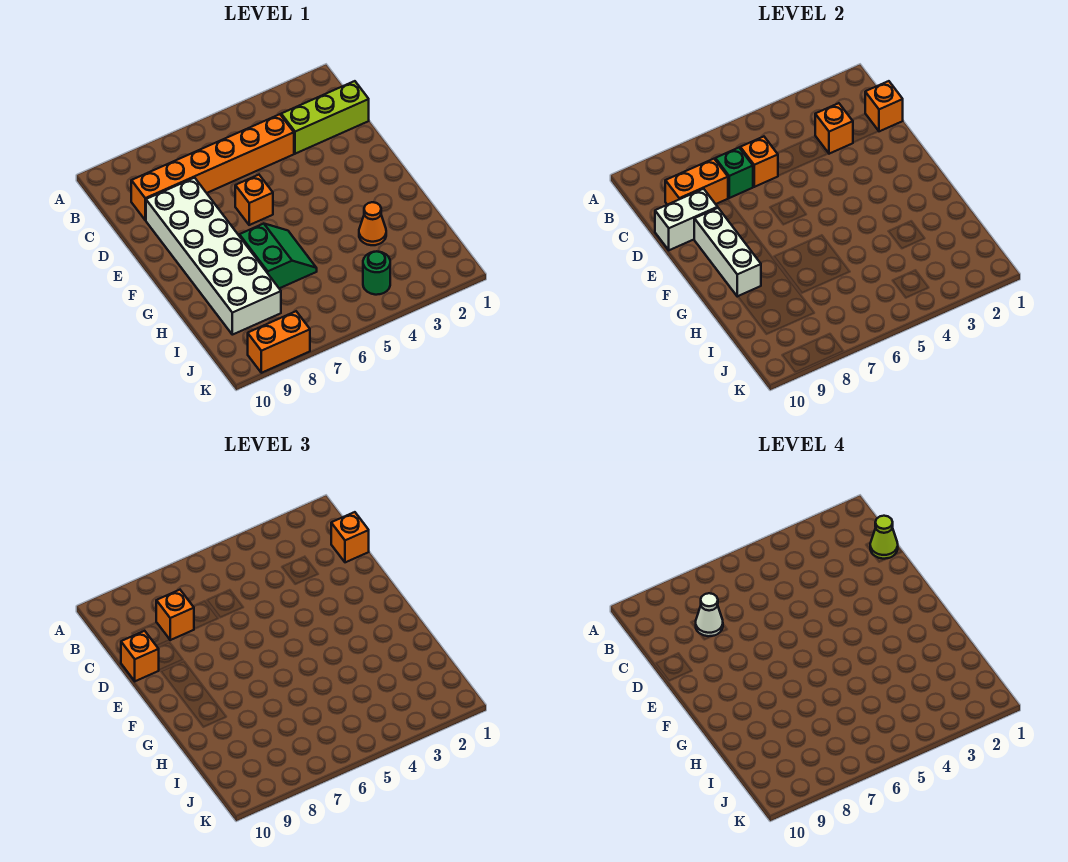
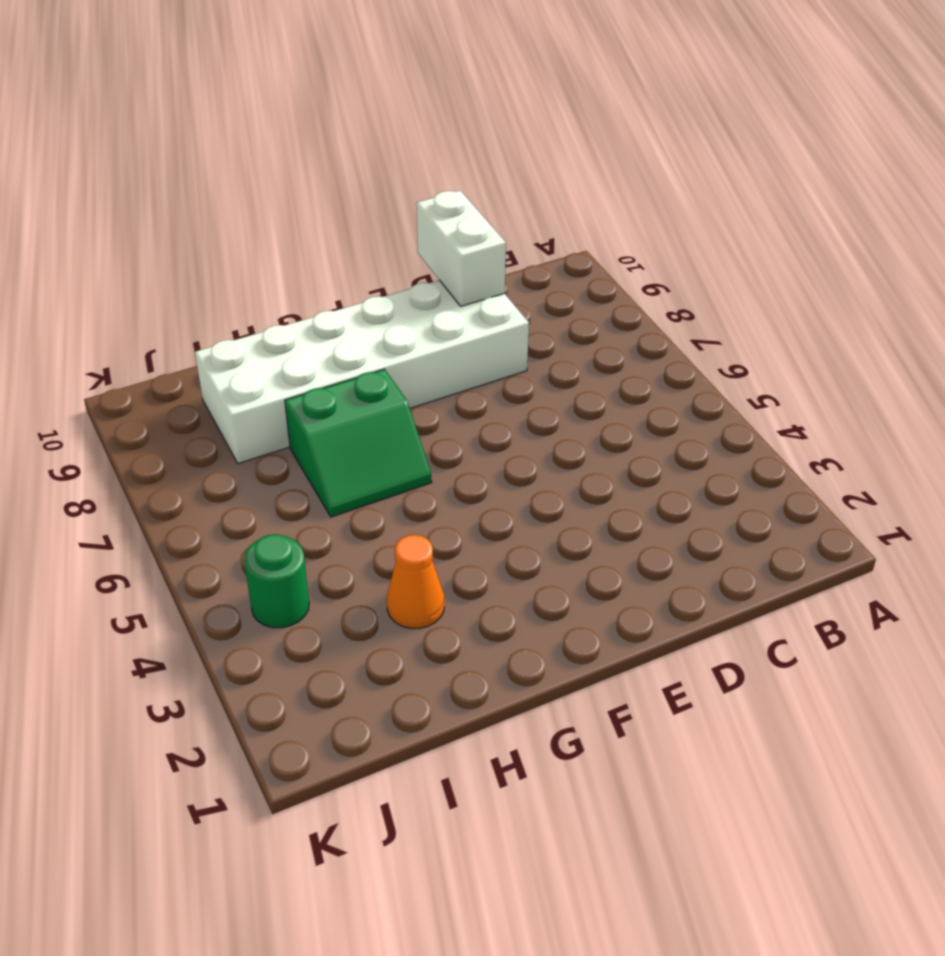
none -> lime brick C1:C3 level 1
none -> orange brick C4:C9 level 1
none -> orange brick E6 level 1

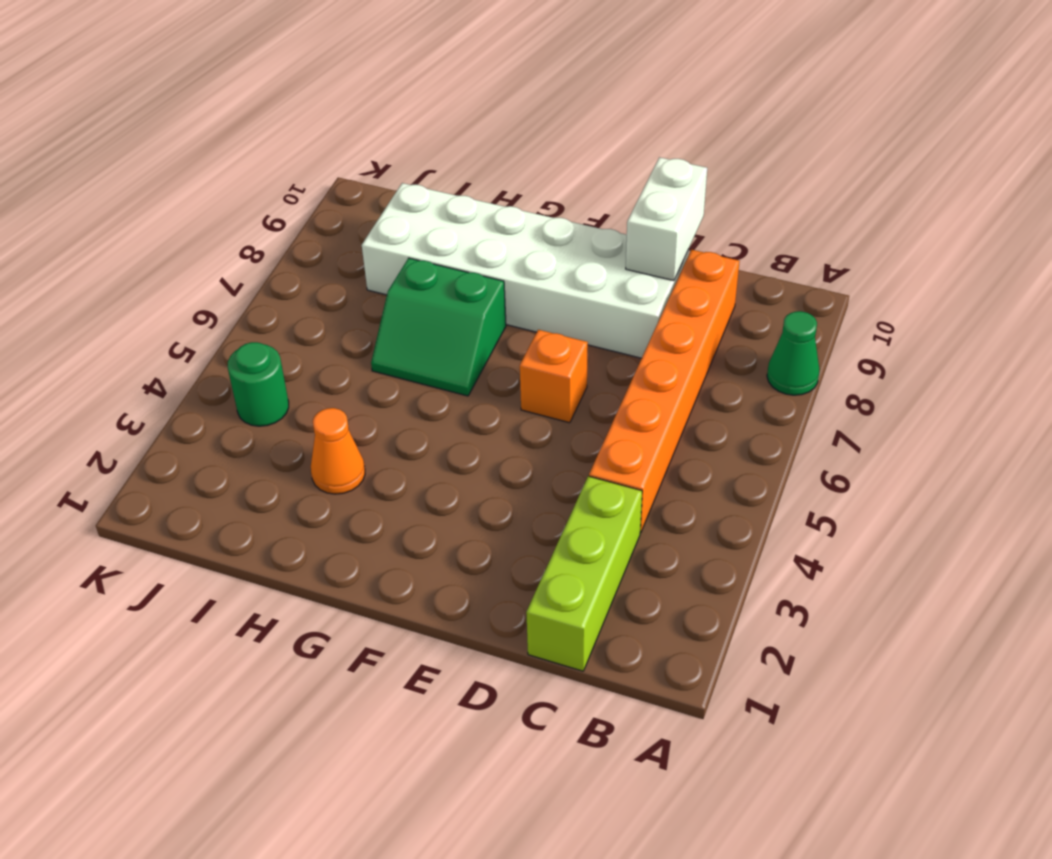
green cone A8 level 1 -> none
none -> orange brick K8:K9 level 1
none -> orange brick C1 level 2
none -> orange brick C3 level 2

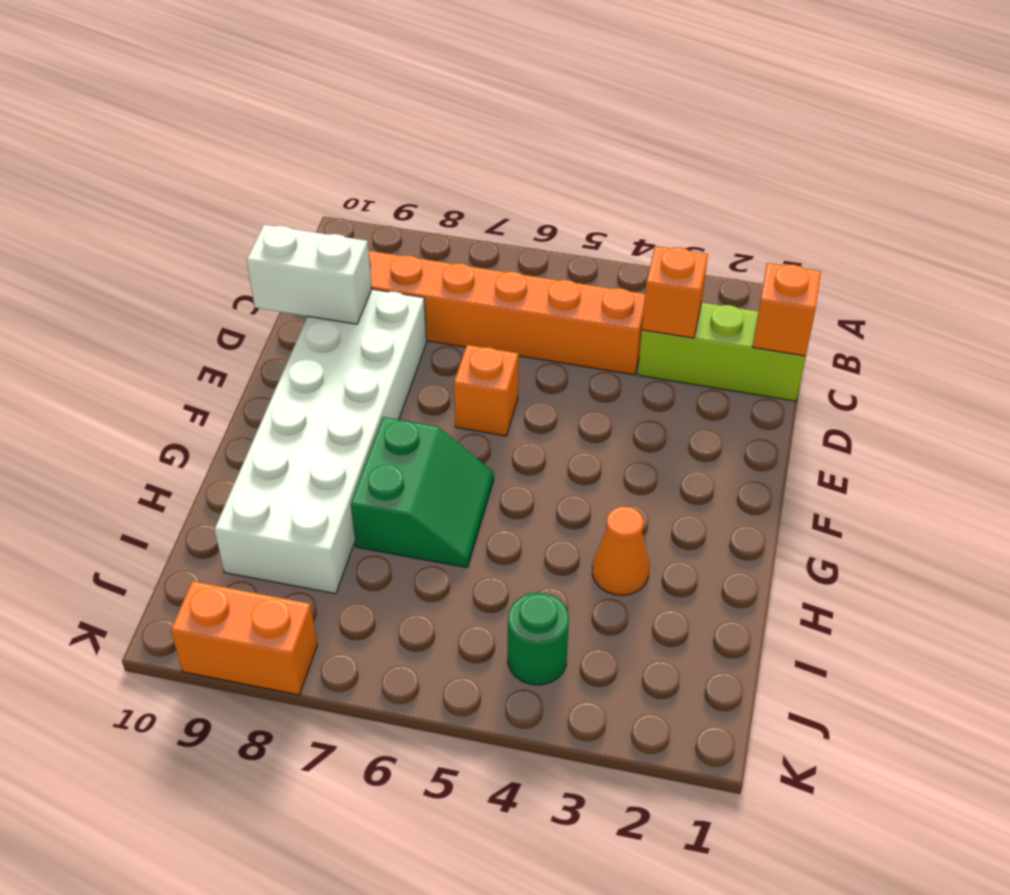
none -> orange brick C6 level 2
none -> green brick C7 level 2
none -> orange brick C8:C9 level 2

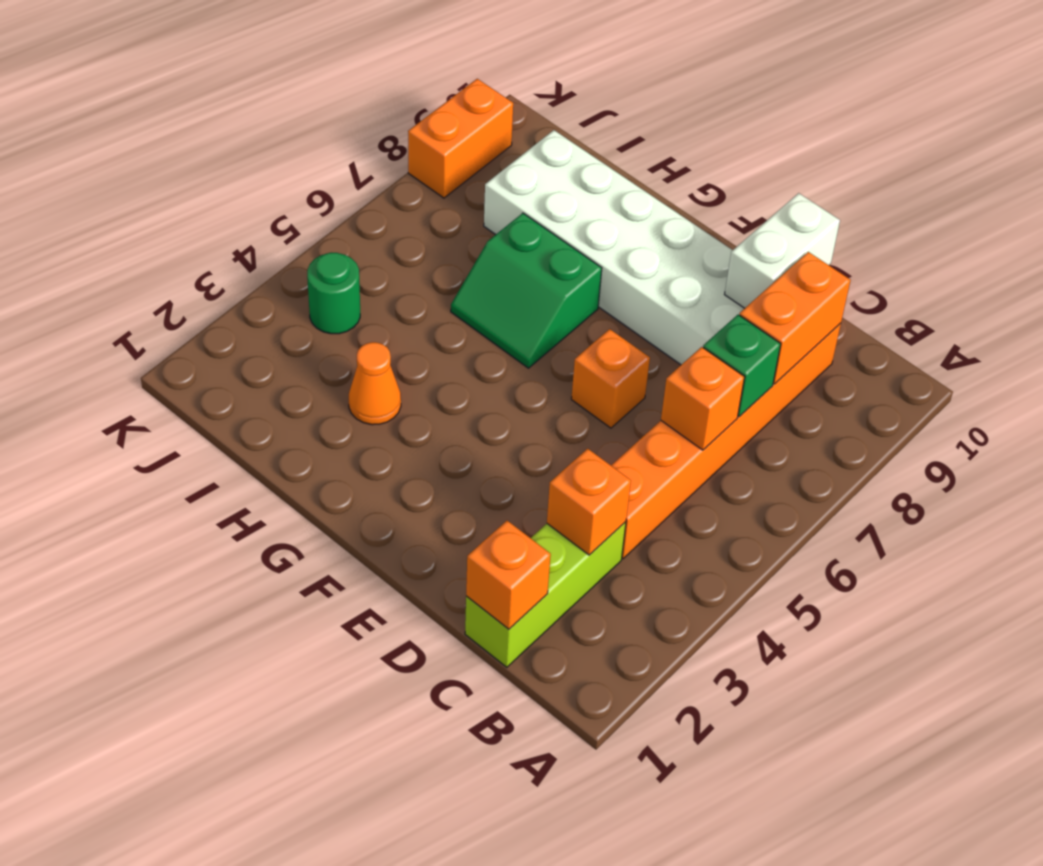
none -> white brick E9:G9 level 2
none -> orange brick C1 level 3
none -> orange brick C8 level 3

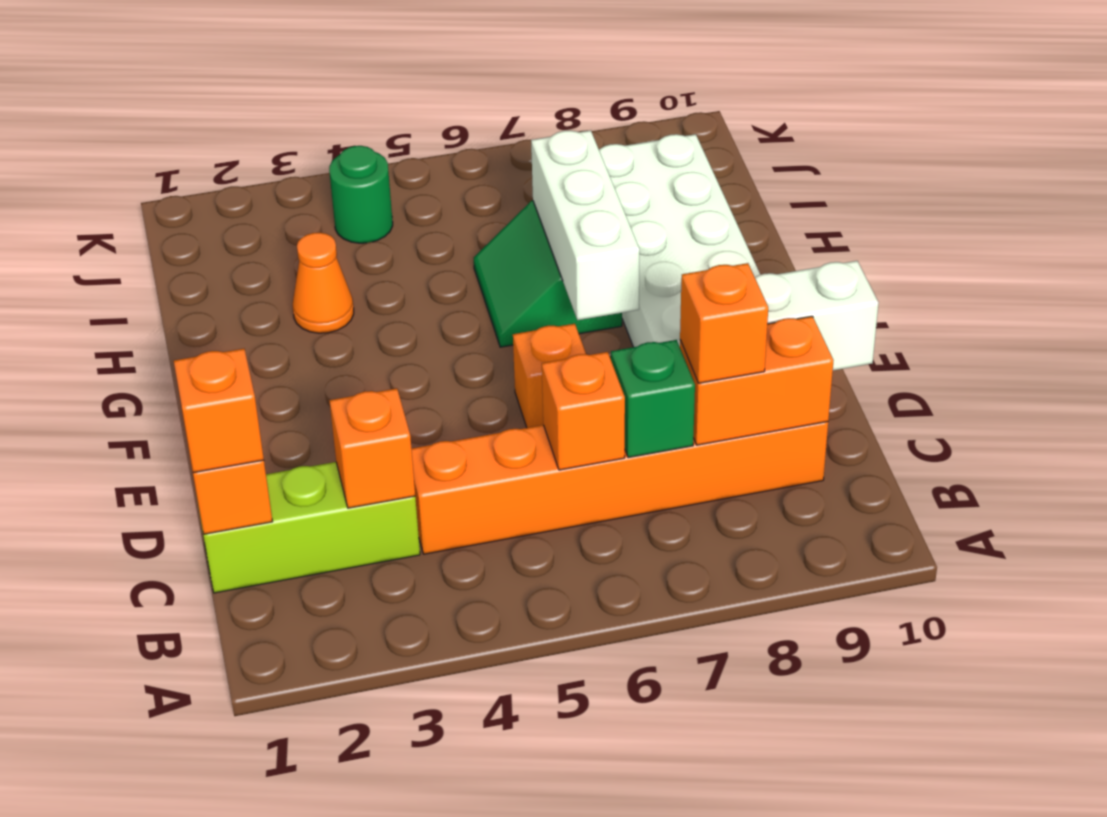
white brick F7:H7 level 2 -> white brick E9:G9 level 2
none -> orange brick K8:K9 level 1
none -> orange brick D10 level 3
none -> lime cone C1 level 4

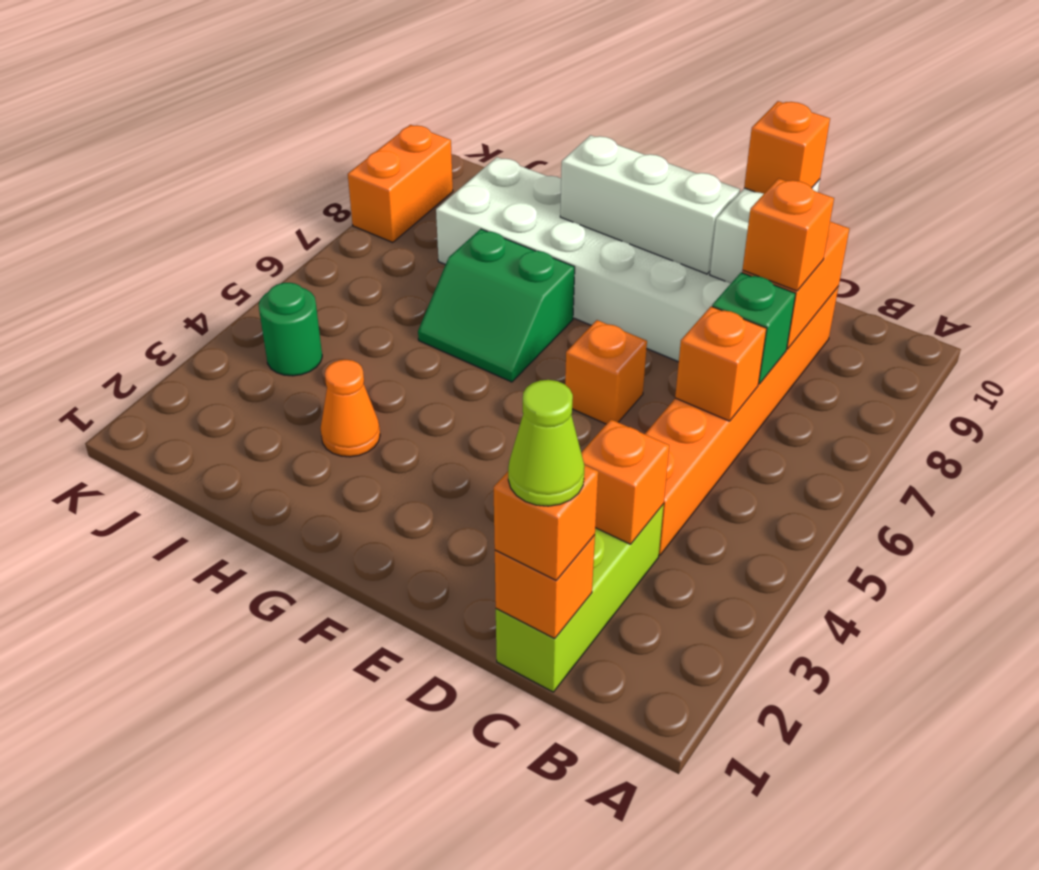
none -> white cone C8 level 4

